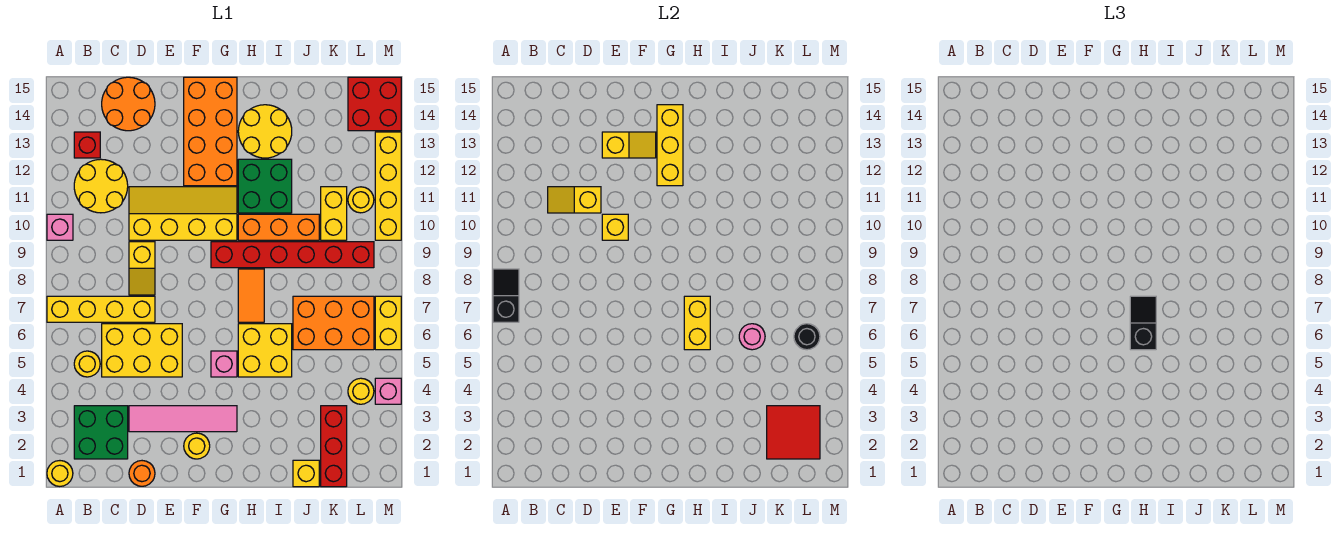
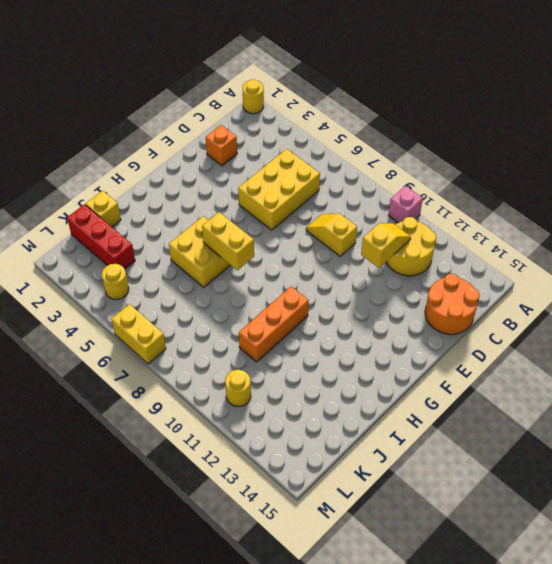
orange brick D2 level 1 -> none
none -> yellow brick A7:D7 level 1
none -> green brick B2:C3 level 1
none -> yellow round brick B5 level 1
none -> red brick B13 level 1

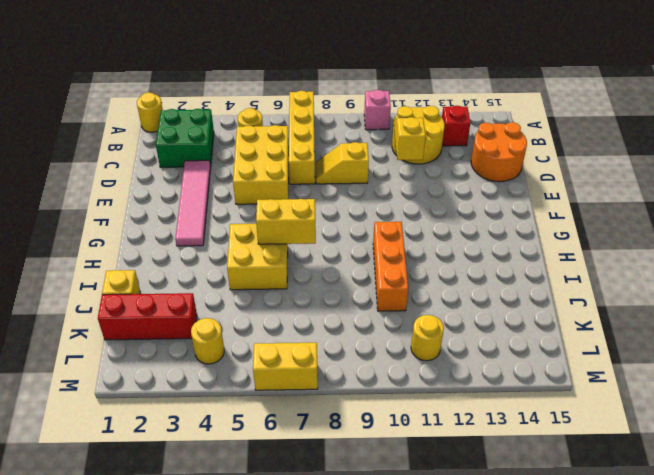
none -> orange round brick D1 level 1
none -> yellow slope D10:G11 level 1 top 10
none -> yellow round brick F2 level 1
none -> orange brick F12:G15 level 1

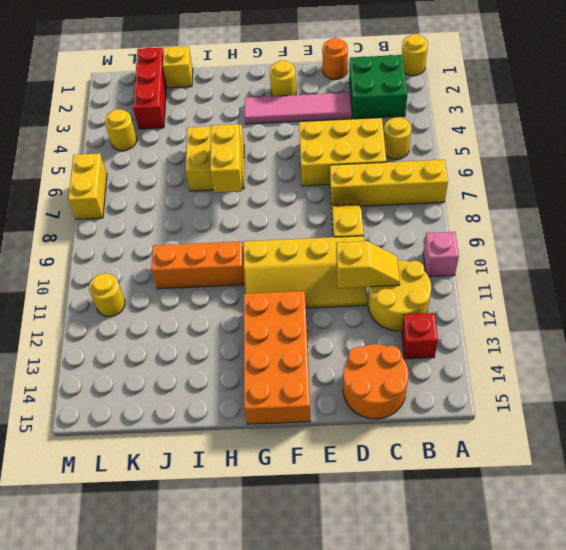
none -> pink brick G5 level 1
none -> red brick G9:L9 level 1
none -> orange tile H7:H8 level 1
none -> green brick H11:I12 level 1

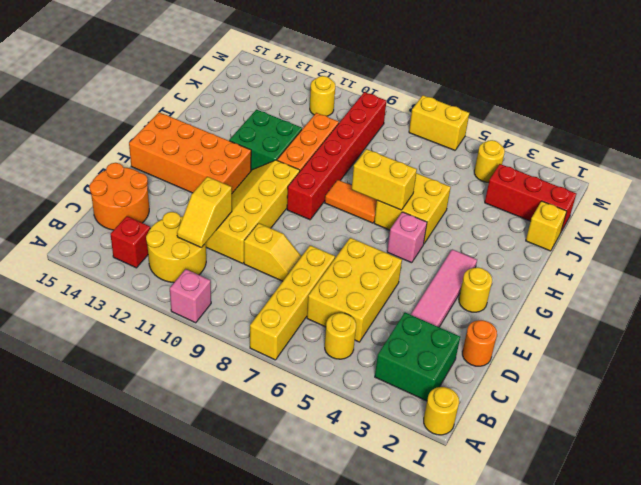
none -> yellow round brick H13:I14 level 1
none -> orange brick J6:L7 level 1
none -> yellow brick K10:K11 level 1
none -> red brick L14:M15 level 1

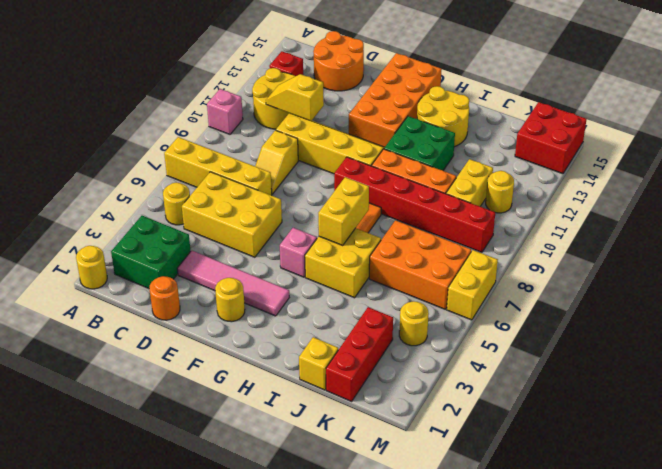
none -> pink brick M4 level 1
none -> yellow brick M10:M13 level 1
none -> black slope A7:A8 level 2 top 7
none -> yellow brick E10 level 2

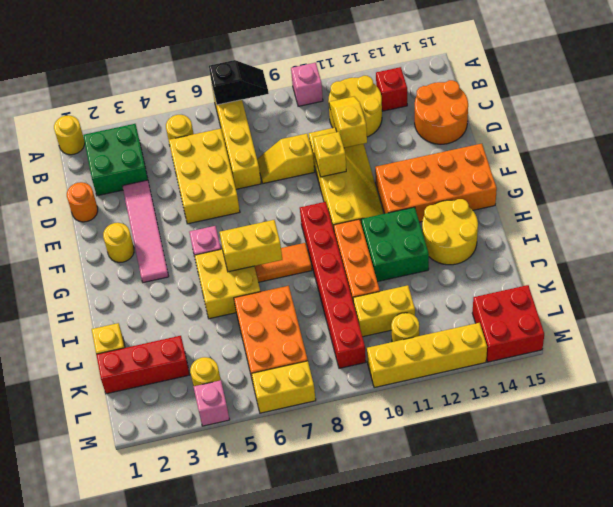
none -> yellow slope E13:F13 level 2 top E
none -> yellow brick G12:G14 level 2
none -> pink round brick J6 level 2
none -> red tile K2:L3 level 2

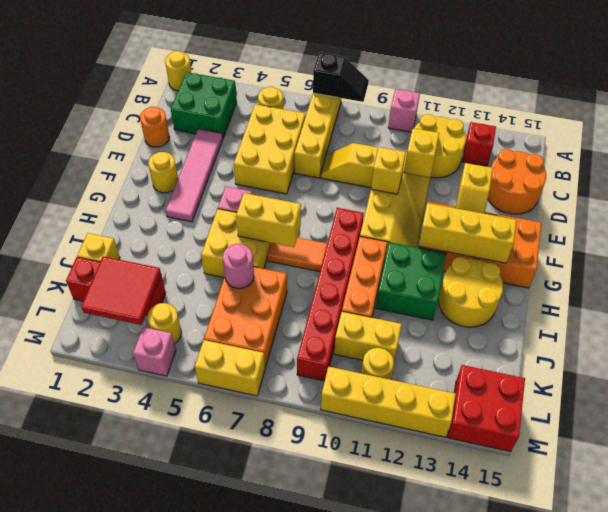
none -> black round brick L6 level 2
none -> black slope H6:H7 level 3 top 6

